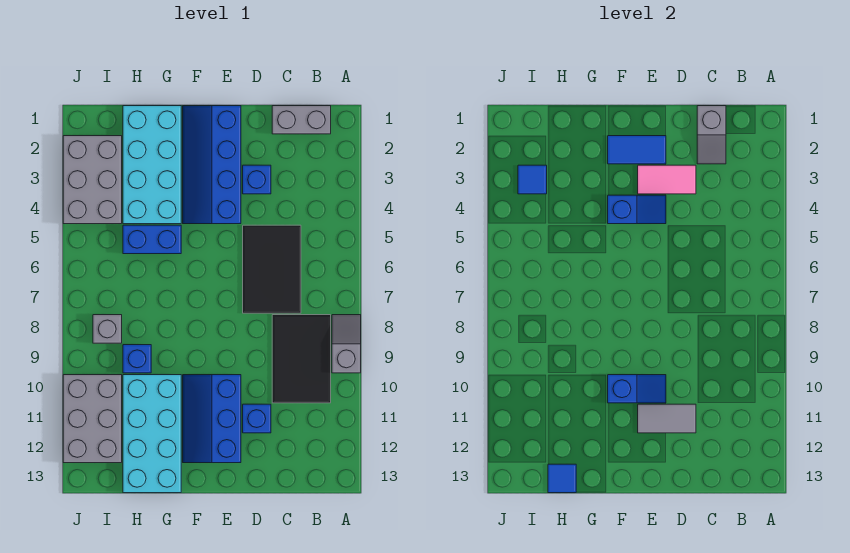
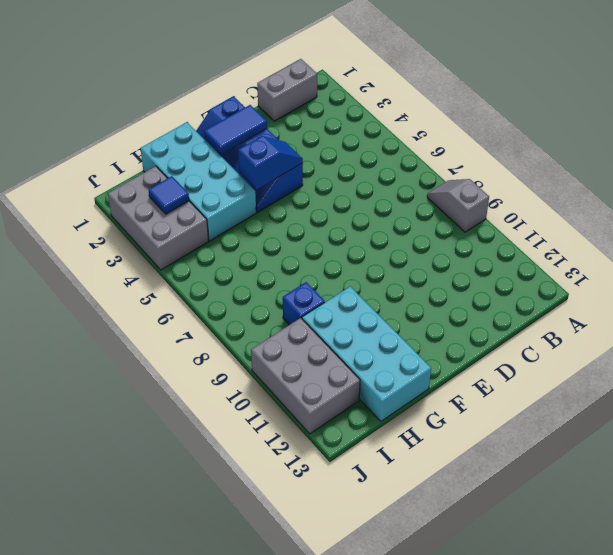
none -> black tile B8:C10 level 1
none -> black tile C5:D7 level 1
none -> blue brick D3 level 1

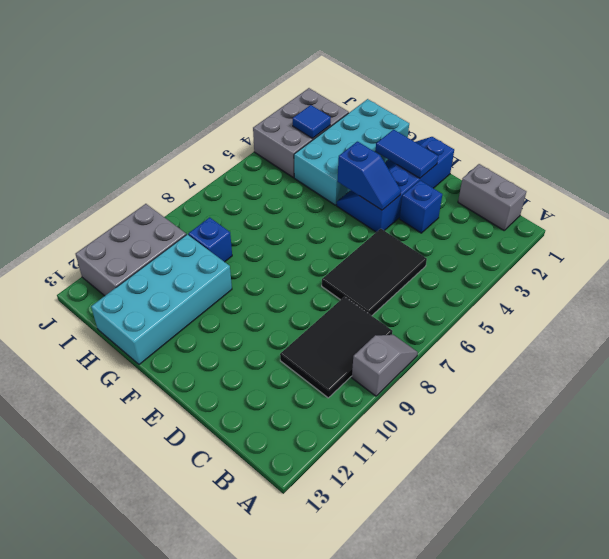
none -> blue brick D11 level 1
none -> blue slope E10:F12 level 1 top E
none -> blue brick G5:H5 level 1

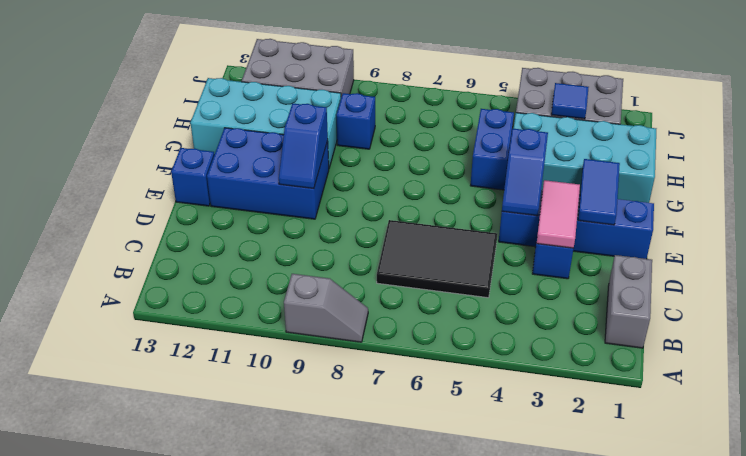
blue brick E10:F12 level 1 -> blue slope E10:F12 level 1 top E
blue brick E13 level 1 -> blue brick D11 level 1
none -> black tile B8:C10 level 1
none -> grey brick I8 level 1
none -> grey slope C1:C2 level 2 top 1

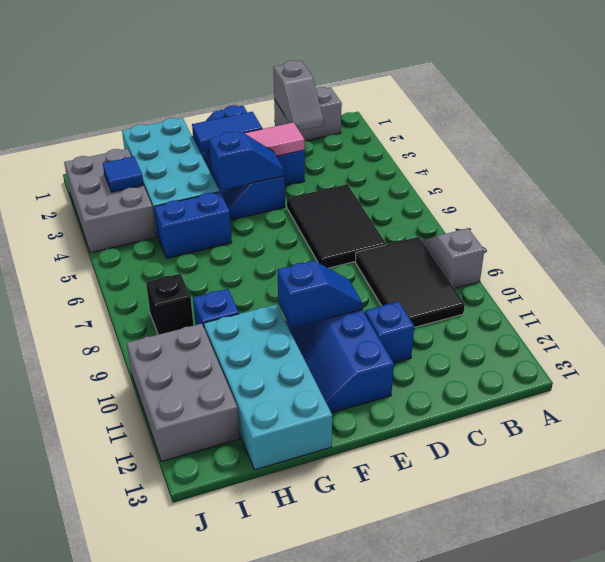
black brick I8 level 1 -> grey brick I8 level 1
none -> grey tile D11:E11 level 2
none -> blue tile H13 level 2

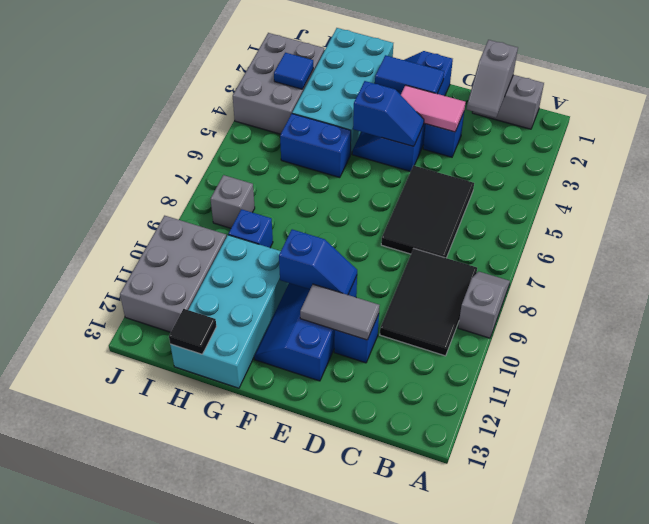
black tile H13 level 2 -> blue tile H13 level 2

